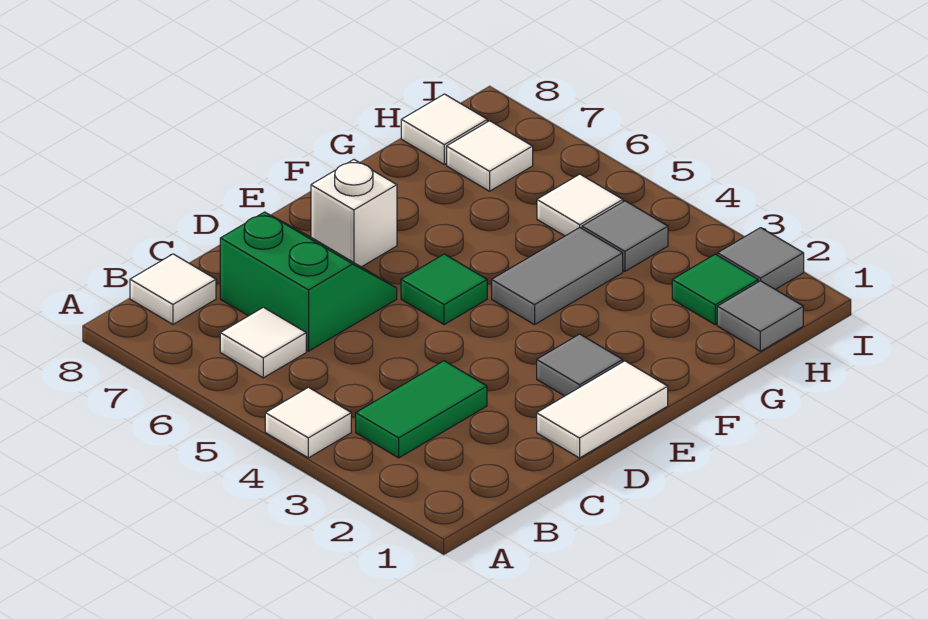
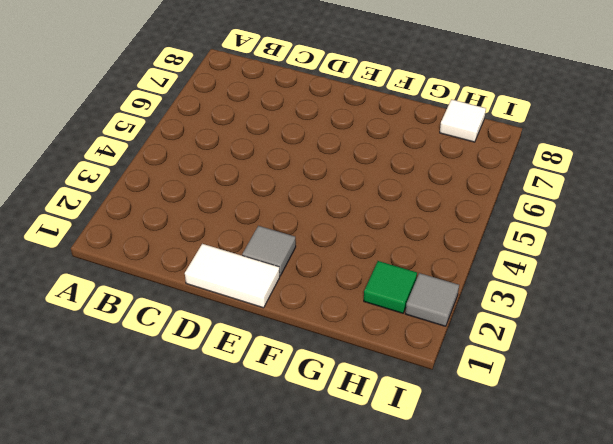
none -> white tile A4 level 1
none -> green tile B3:C3 level 1
none -> white tile B6 level 1

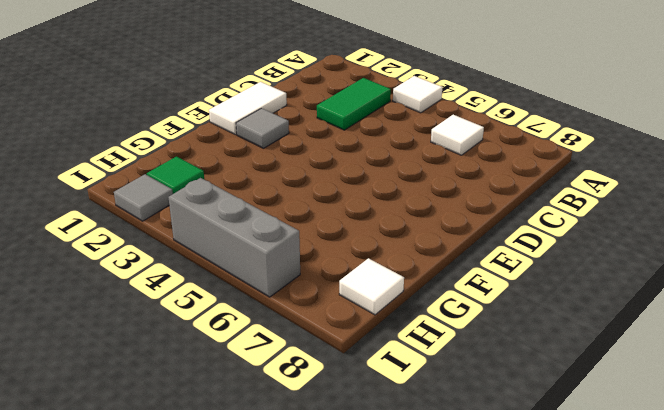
grey brick I4:I6 level 1 -> none
none -> white tile B8 level 1
none -> green slope C6:D7 level 1 top C
none -> green tile E5 level 1

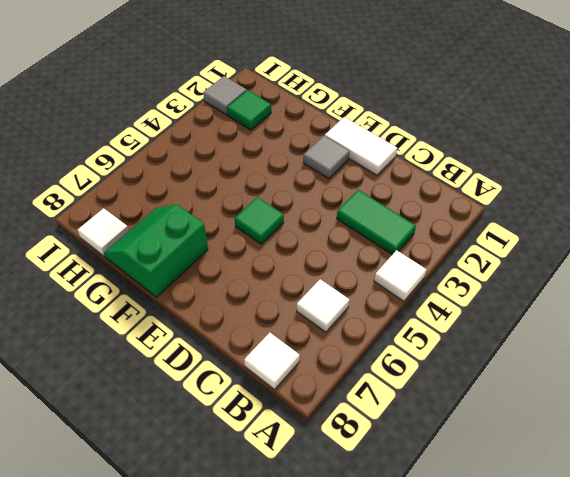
green slope F7:G8 level 1 top F -> green slope C6:D7 level 1 top C
none -> white brick E7 level 1
none -> grey tile F4:G4 level 1
none -> grey tile H1 level 1

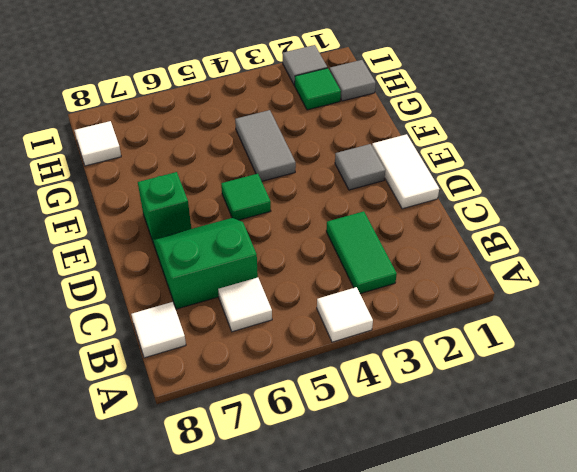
green brick E7 level 1 -> white brick E7 level 1
none -> grey tile H4 level 1
none -> white tile H5 level 1
none -> white tile H7 level 1

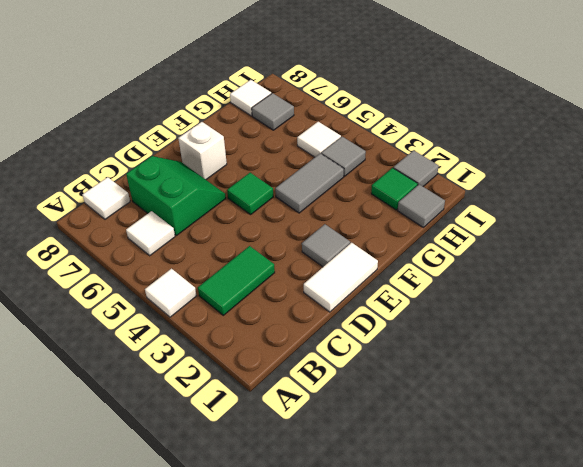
grey tile H7 level 1 -> white tile H7 level 1

